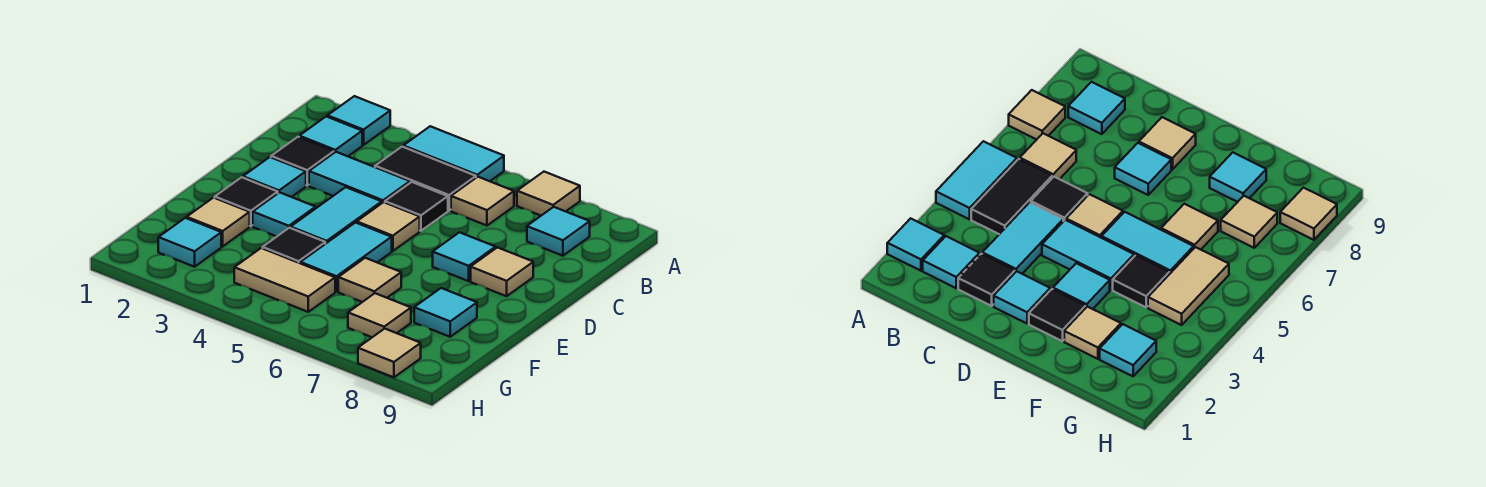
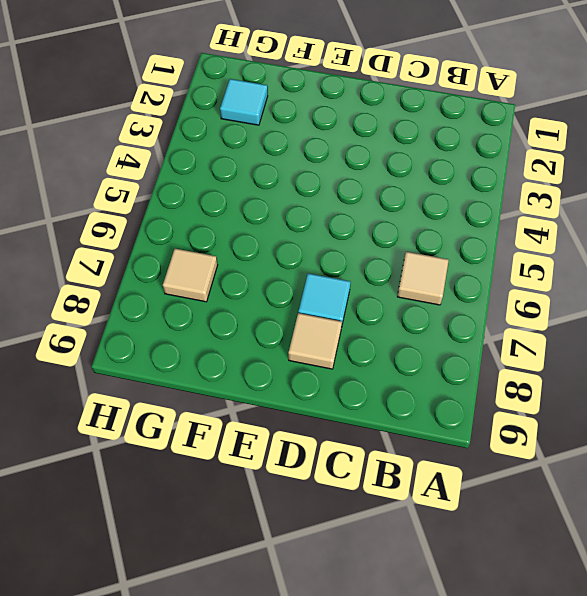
none -> cyan tile A2 level 1
none -> cyan tile A4:A5 level 1
none -> tan tile A7 level 1

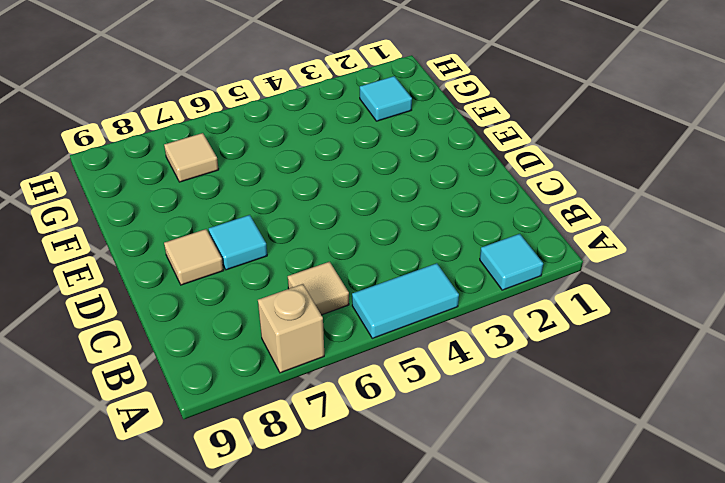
tan brick A7 level 1 -> tan tile A7 level 1
none -> cyan tile B2 level 1
none -> black tile B4:B5 level 1
none -> cyan tile B8 level 1

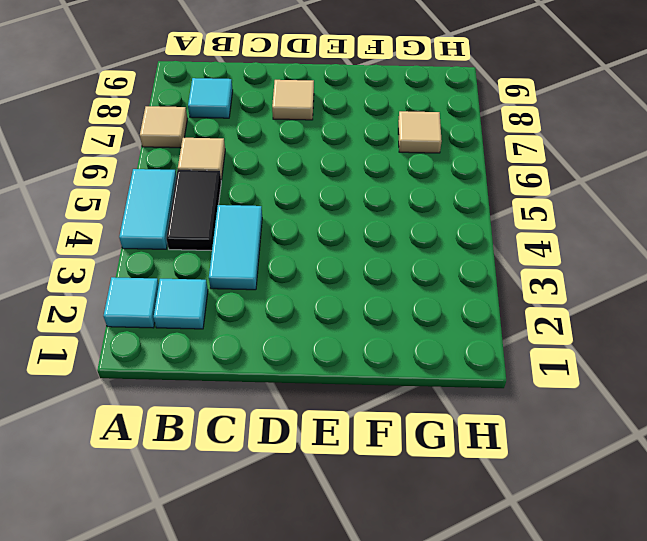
none -> black tile C2 level 1
none -> black tile C5 level 1
none -> cyan tile D2 level 1

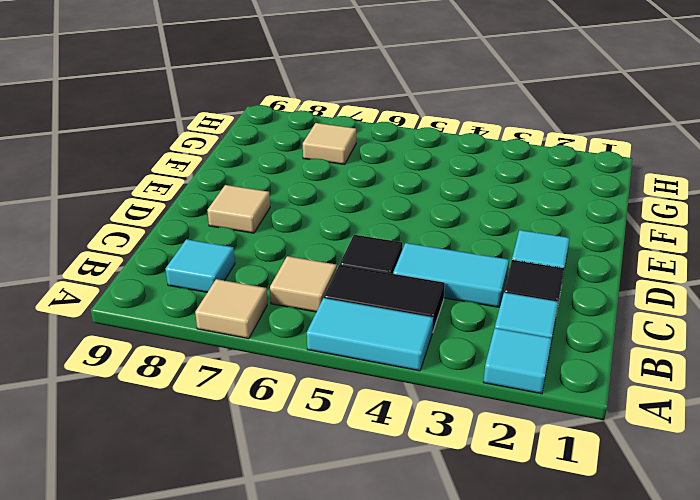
none -> cyan tile D4:E4 level 1
none -> tan tile D5 level 1
none -> cyan tile D7 level 1

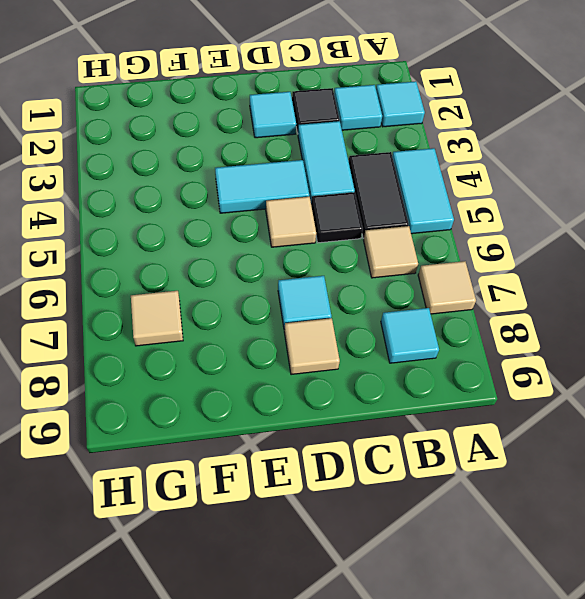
none -> black tile E2 level 1
none -> cyan tile E3 level 1
none -> cyan tile E5:F5 level 1

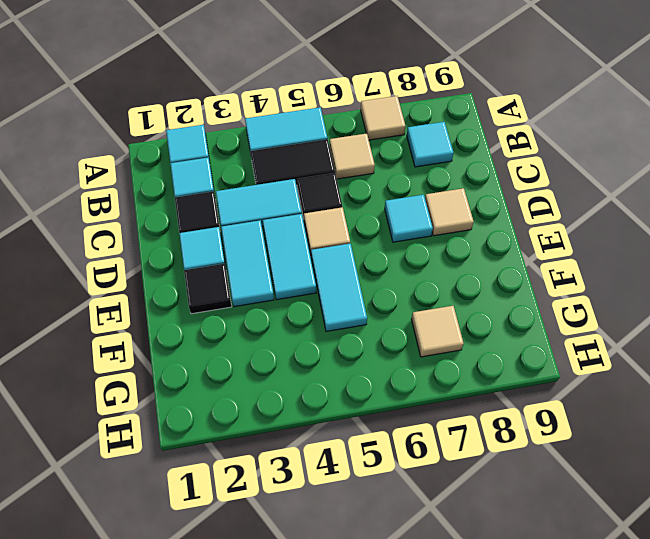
cyan tile D3:E3 level 1 -> cyan tile E3 level 1
none -> tan tile F2 level 1
none -> black tile F4 level 1
none -> tan tile F6 level 1

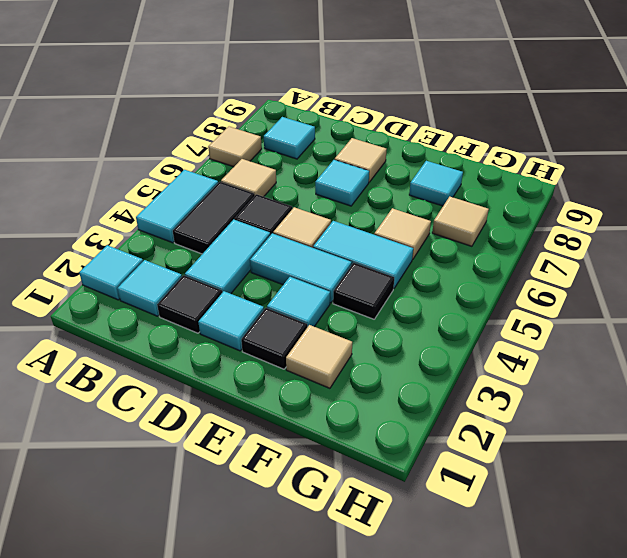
none -> cyan tile G2 level 1
none -> tan tile G4:G5 level 1
none -> tan tile H8 level 1

